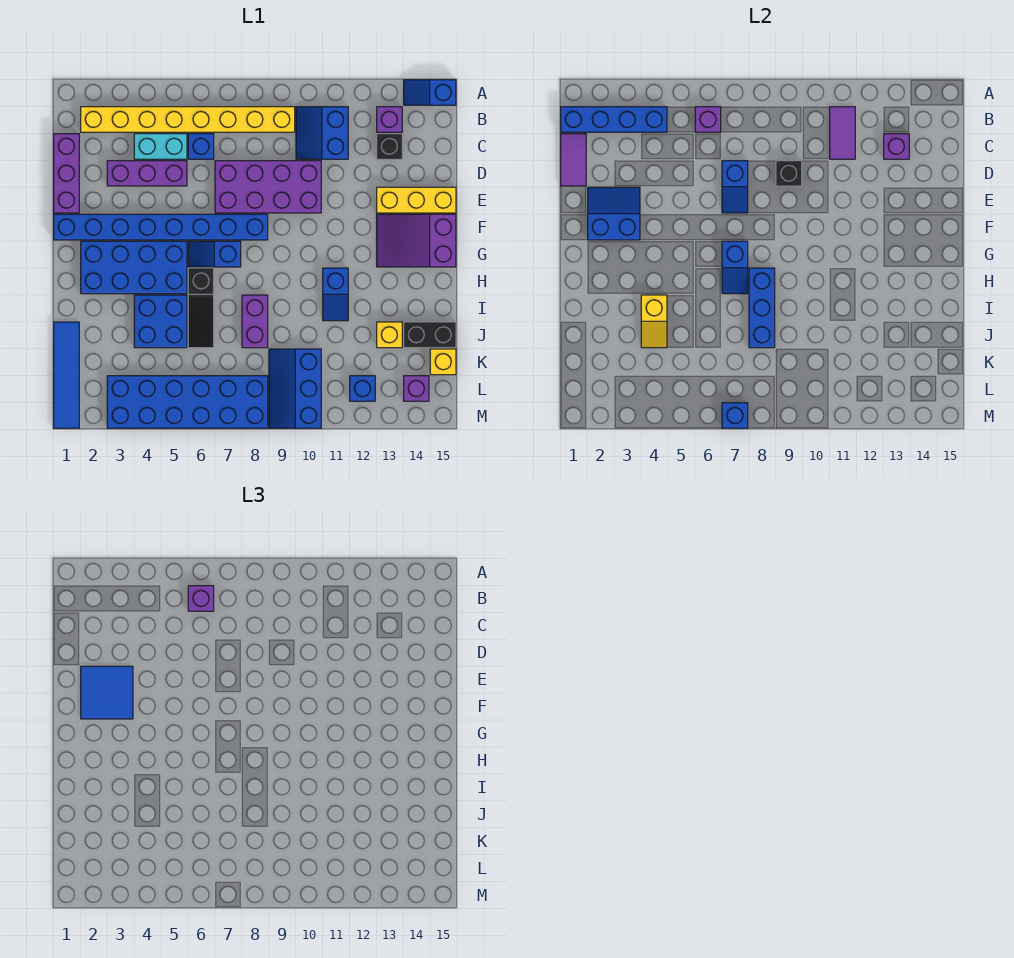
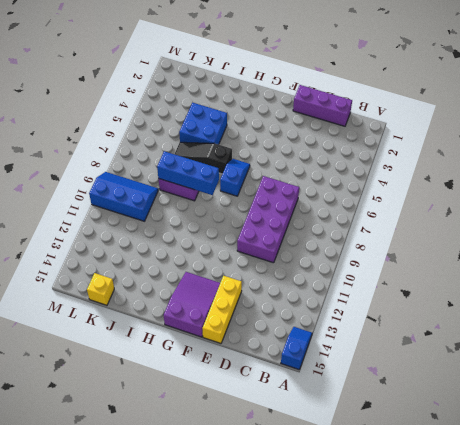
none -> yellow brick B2:B9 level 1
none -> blue slope B10:C11 level 1 top 11
none -> purple brick B13 level 1
none -> cyan brick C4:C5 level 1

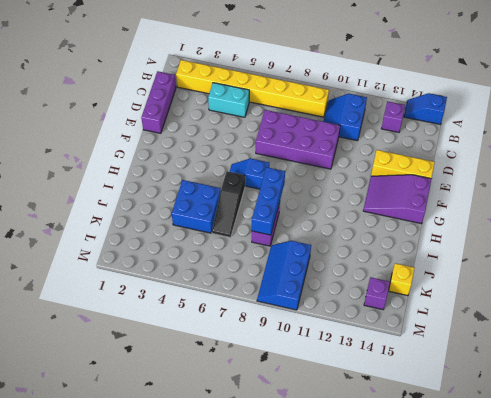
none -> blue brick C6 level 1
none -> black brick C13 level 1
none -> purple brick D3:D5 level 1
none -> blue brick F1:F8 level 1

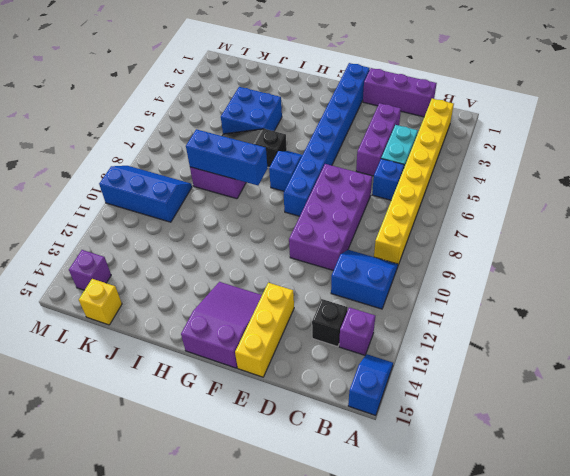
none -> blue brick G2:H5 level 1
none -> blue slope H11:I11 level 1 top H
none -> blue tile J1:M1 level 1
none -> yellow brick J13 level 1

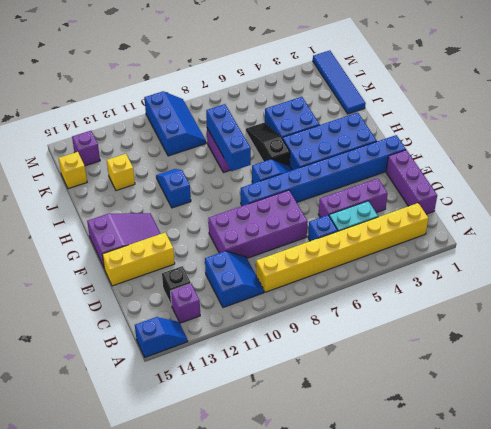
none -> black brick J14:J15 level 1
none -> blue brick L3:M8 level 1
none -> blue brick L12 level 1
none -> blue brick B1:B4 level 2

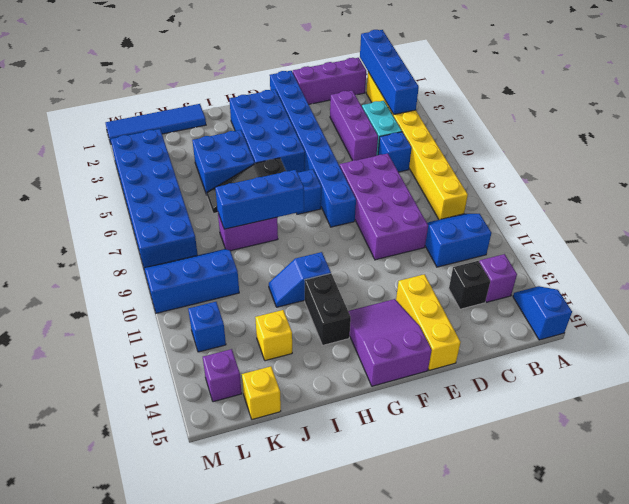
black brick H12:H13 level 1 -> black brick J14:J15 level 1
none -> purple brick B6 level 2
none -> purple tile B11:C11 level 2
none -> purple tile C1:D1 level 2
none -> purple brick C13 level 2

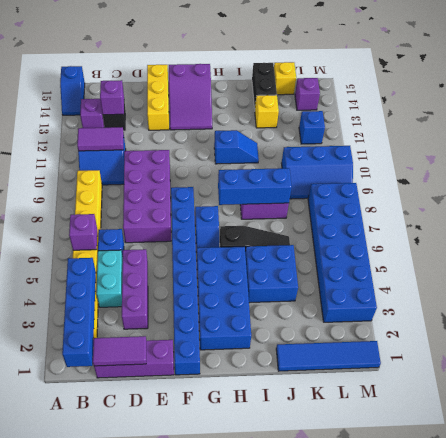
none -> blue slope D7:E7 level 2 top D
none -> black brick D9 level 2
none -> blue slope E2:F3 level 2 top F
none -> blue slope G7:H7 level 2 top G

